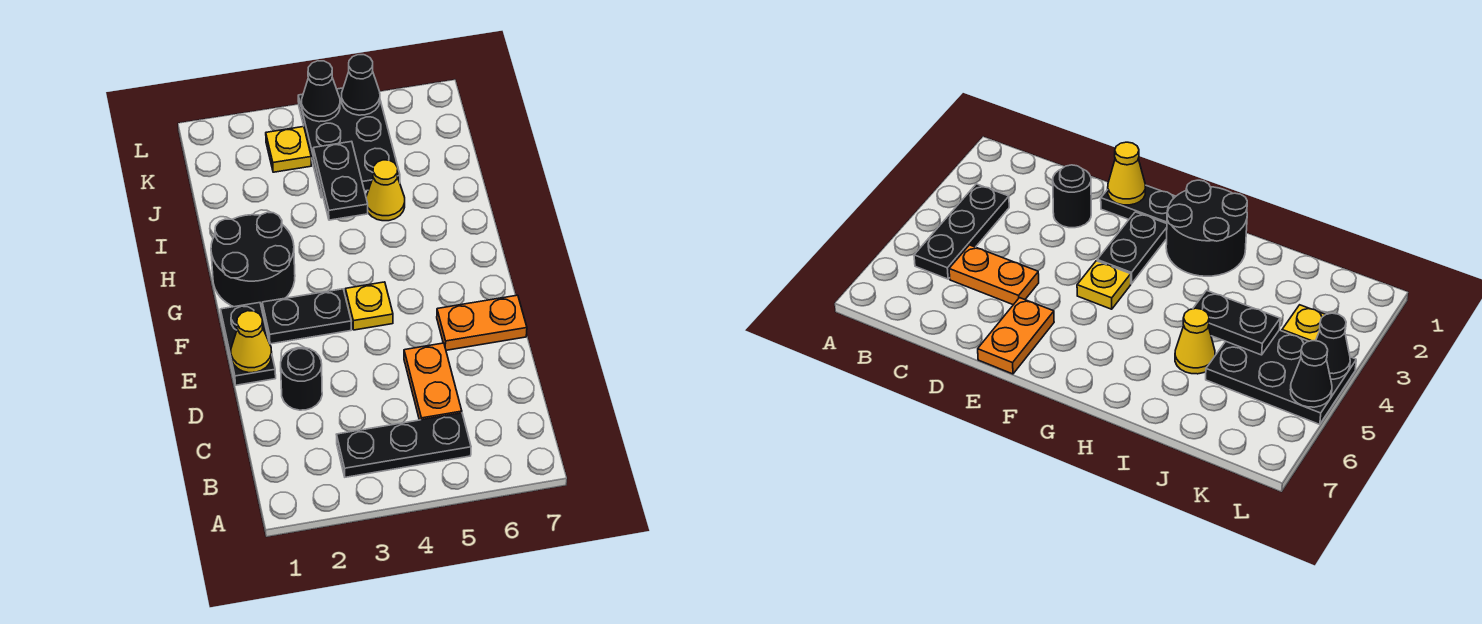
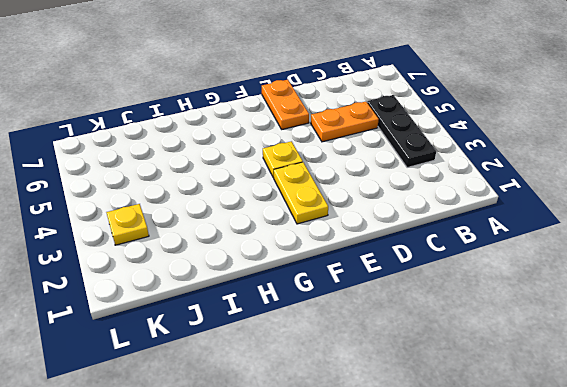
yellow plate F2:F3 level 1 -> black plate F2:F3 level 1
none -> black round brick D2 level 1
none -> black plate E1:F1 level 1
none -> black round brick G1:H2 level 1

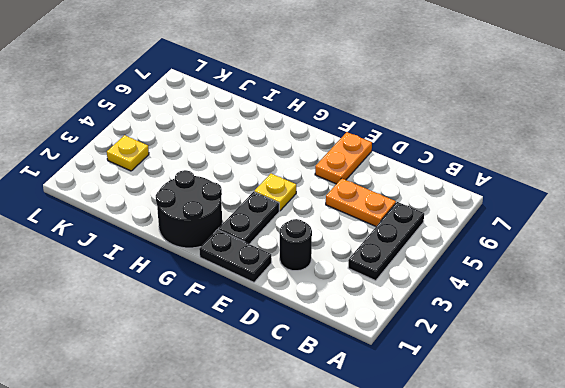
none -> yellow cone I5 level 1
none -> black plate J4:L5 level 1
none -> yellow cone E1 level 2

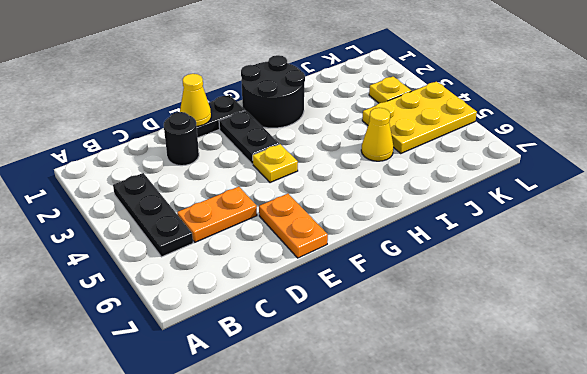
yellow plate J4:L5 level 1 -> black plate J4:L5 level 1
none -> black plate I4:J4 level 2
none -> black cone L4 level 2
none -> black cone L5 level 2

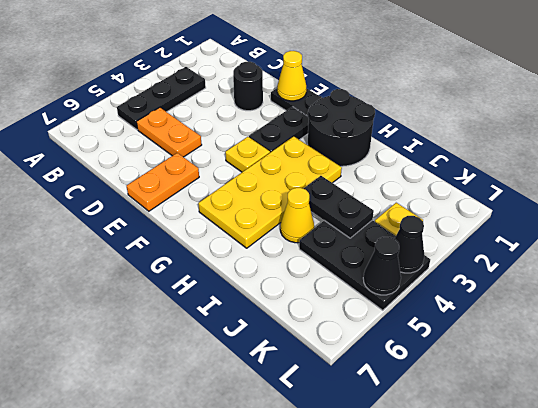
yellow plate G3:H6 level 1 -> none

